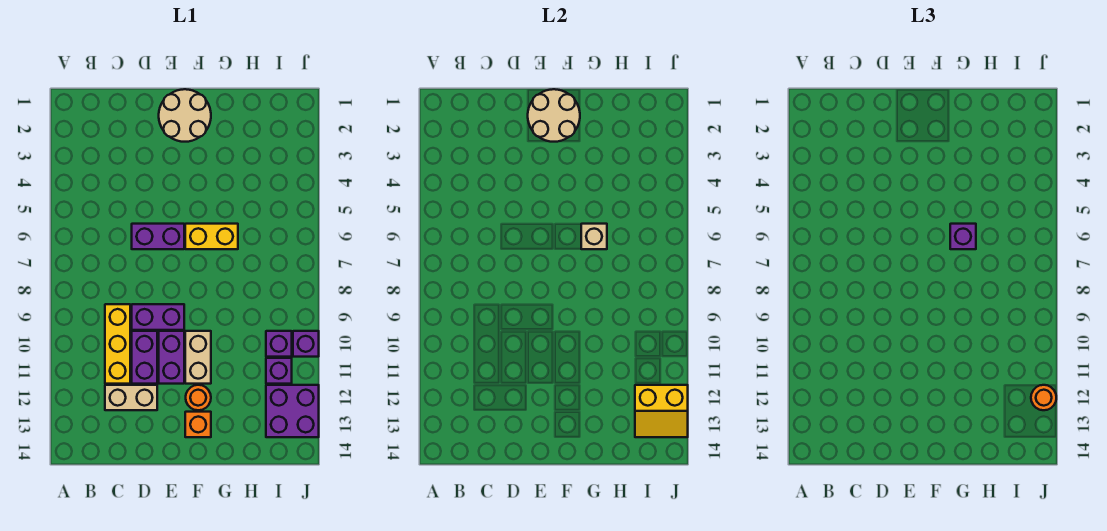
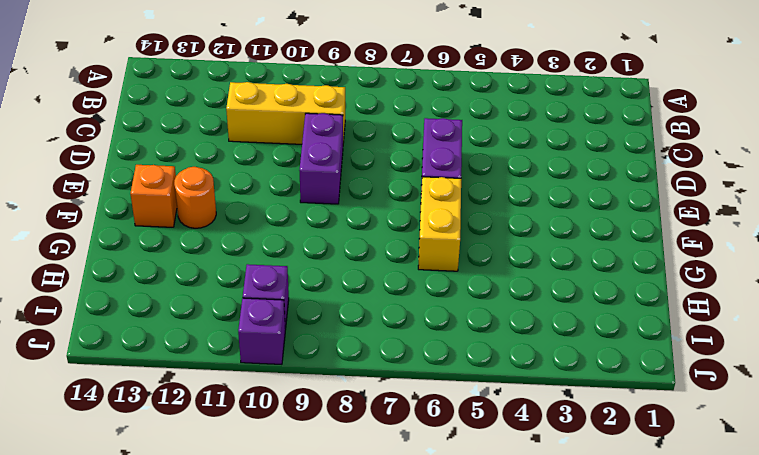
none -> tan brick C12:D12 level 1
none -> purple brick D10:D11 level 1
none -> tan round brick E1:F2 level 1

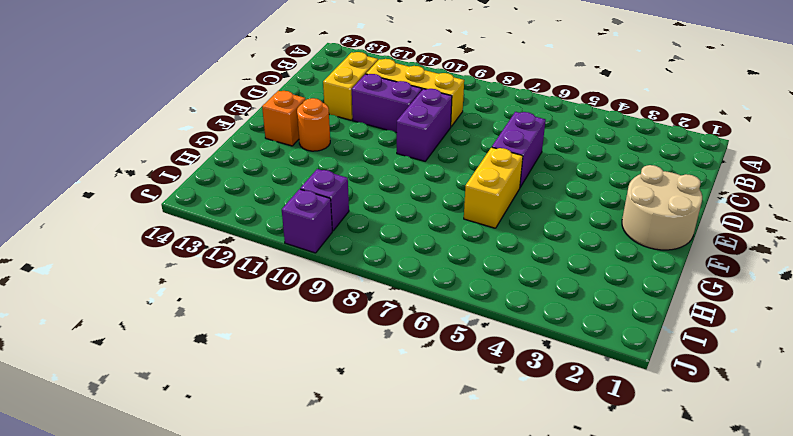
yellow brick C12:D12 level 1 -> tan brick C12:D12 level 1
none -> purple brick E10:E11 level 1
none -> tan brick F10:F11 level 1
none -> purple brick I11 level 1

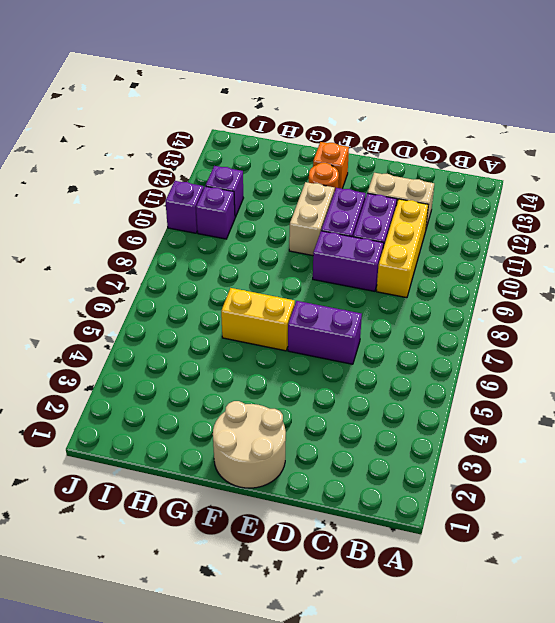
none -> purple brick I12:J13 level 1
none -> tan round brick E1:F2 level 2
none -> tan brick G6 level 2

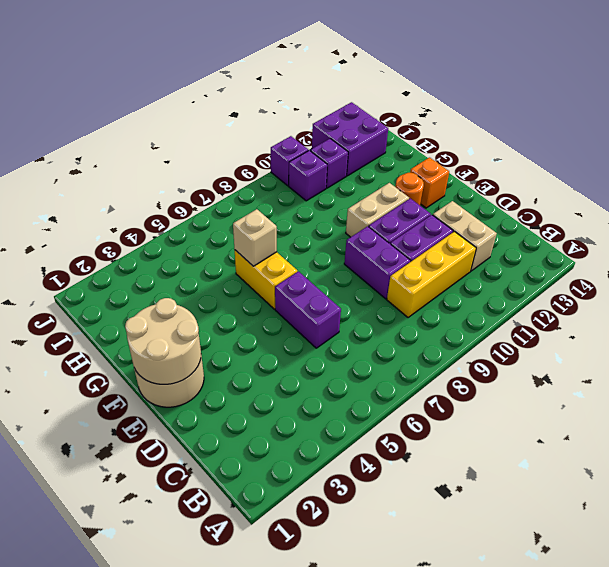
none -> yellow slope I12:J13 level 2 top 12
none -> purple brick G6 level 3
none -> orange round brick J12 level 3

